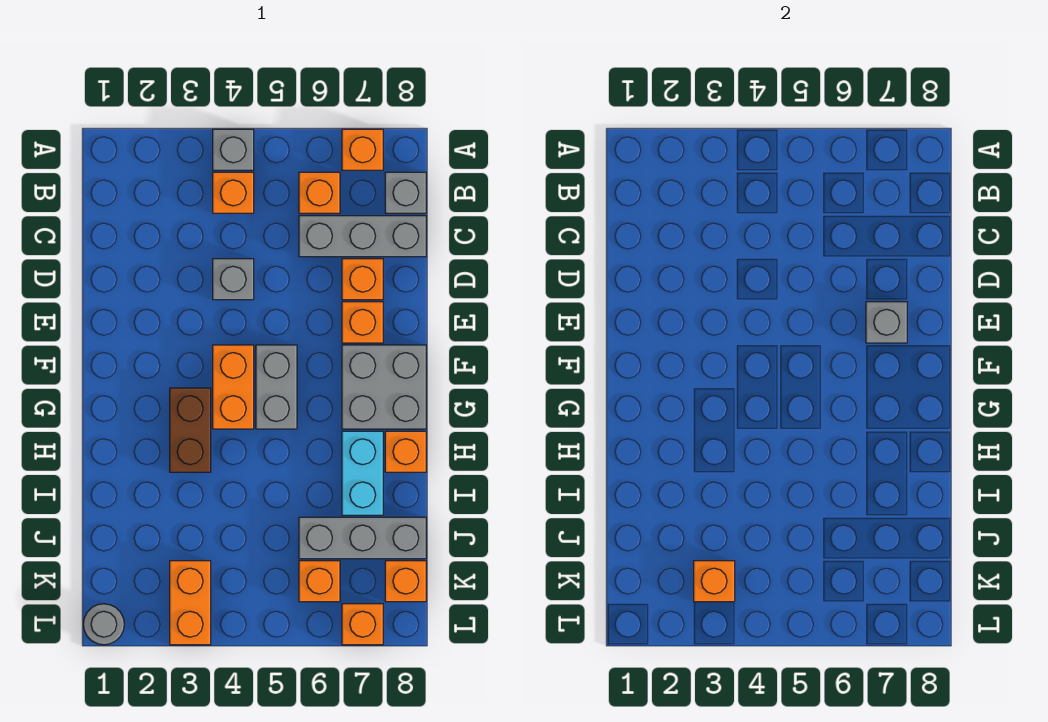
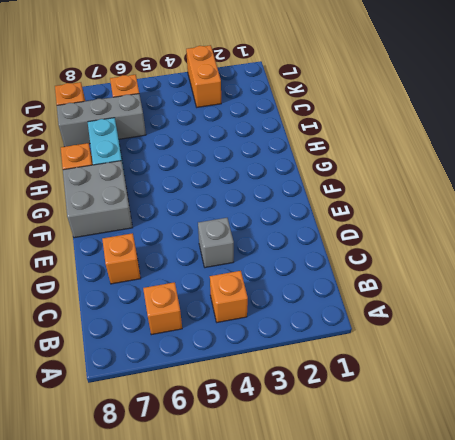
none -> grey brick A4 level 1
none -> orange brick A7 level 1
none -> grey brick B8 level 1

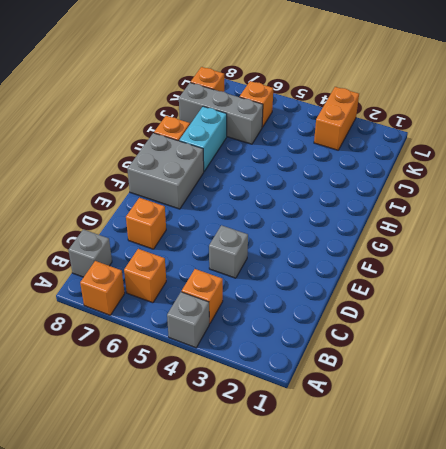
none -> grey brick C6:C8 level 1
none -> orange brick E7 level 1
none -> orange brick F4:G4 level 1

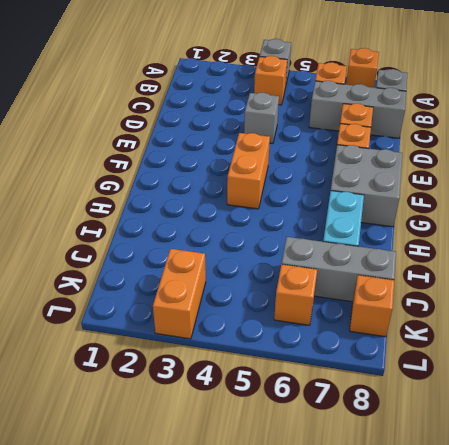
none -> grey brick F5:G5 level 1
none -> brown brick G3:H3 level 1
none -> orange brick H8 level 1

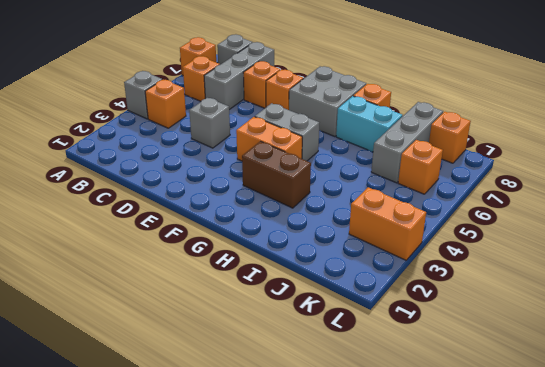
none -> grey round brick L1 level 1
none -> orange brick L7 level 1
none -> grey brick E7 level 2

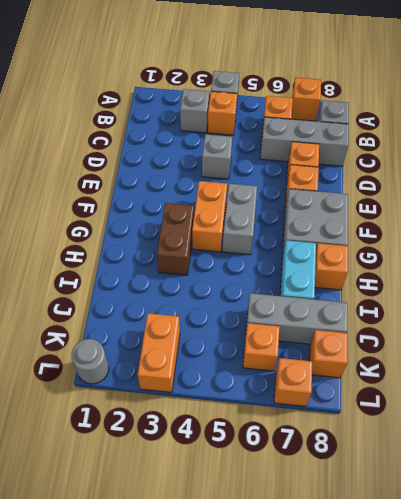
grey brick B3 level 1 -> grey brick E7 level 2
none -> orange brick K3 level 2

